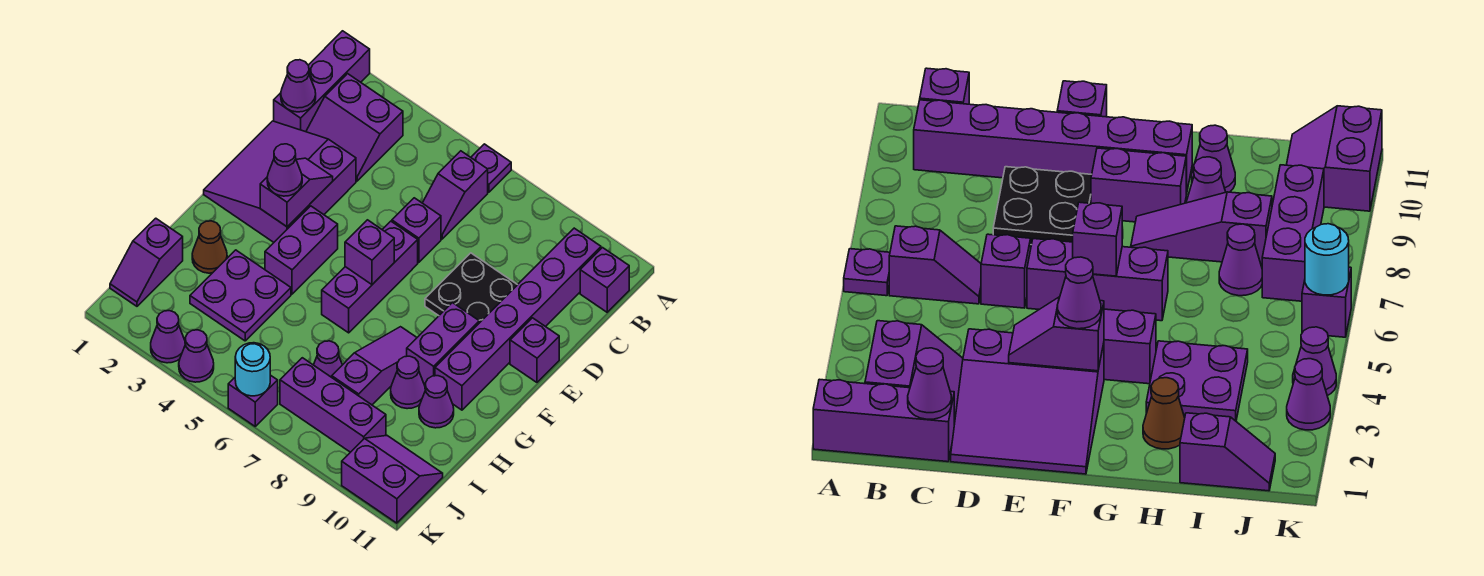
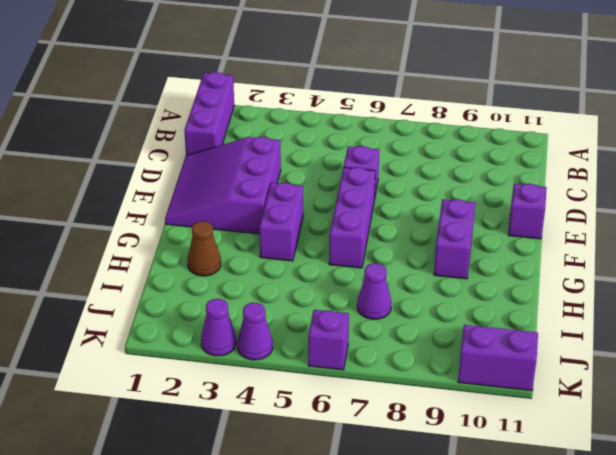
none -> purple plate A6 level 1
none -> purple slope B2:C3 level 1 top B
none -> purple slope B6:C6 level 1 top B
none -> purple brick B10:G10 level 1

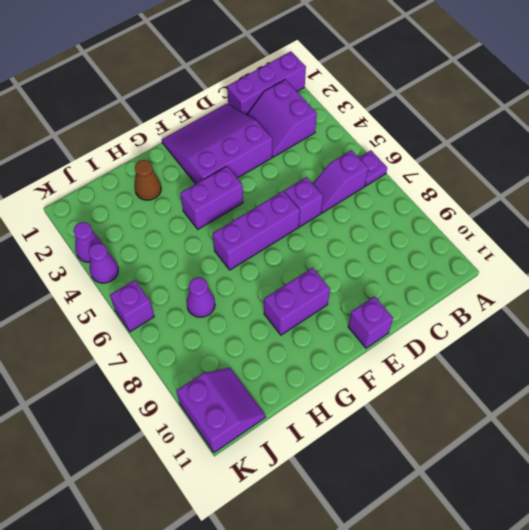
none -> purple brick B10:G10 level 1
none -> purple brick B11 level 1
none -> black plate D8:E9 level 1
none -> purple slope G8:I8 level 1 top I

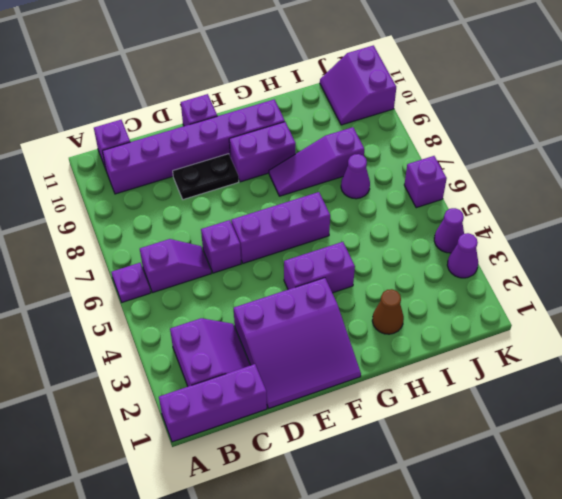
black plate D9:E9 level 1 -> black plate D8:E9 level 1
none -> purple plate H3:I4 level 1
none -> purple cone H9 level 1
none -> purple cone H10 level 1
none -> purple slope I1:J1 level 1 top I

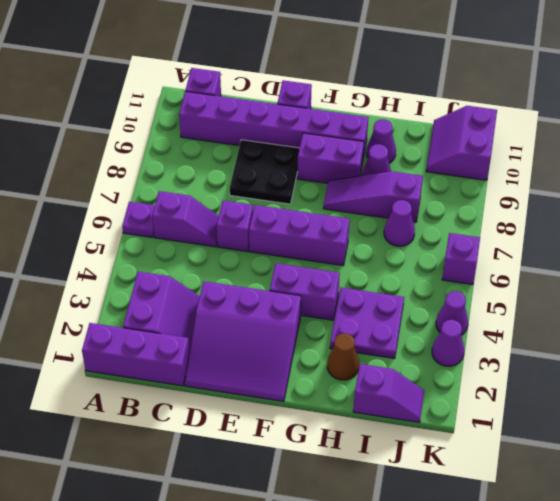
none -> purple brick J7:J9 level 1
none -> purple cone C1 level 2
none -> purple slope E3:F3 level 2 top F
none -> purple brick F6 level 2

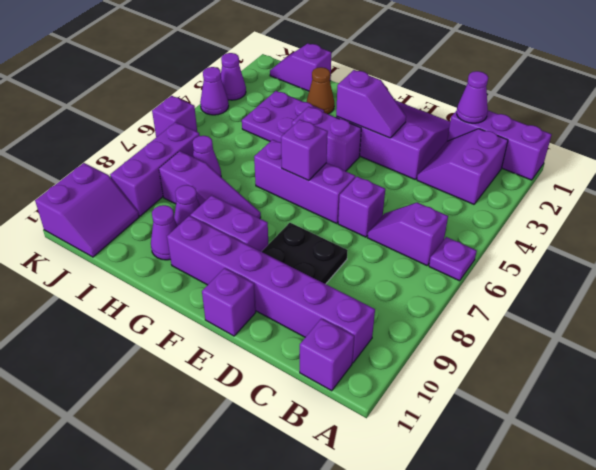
none -> cyan round brick K6 level 2
none -> purple cone F3 level 3

